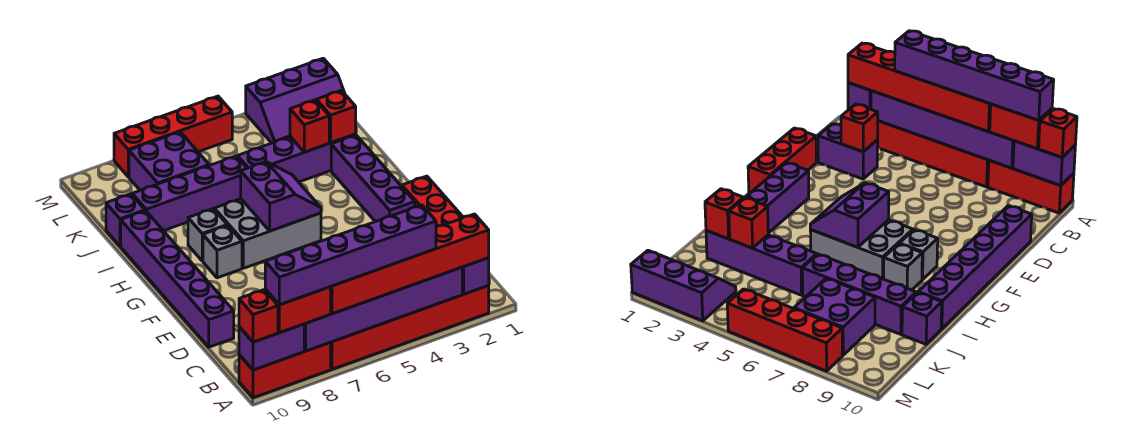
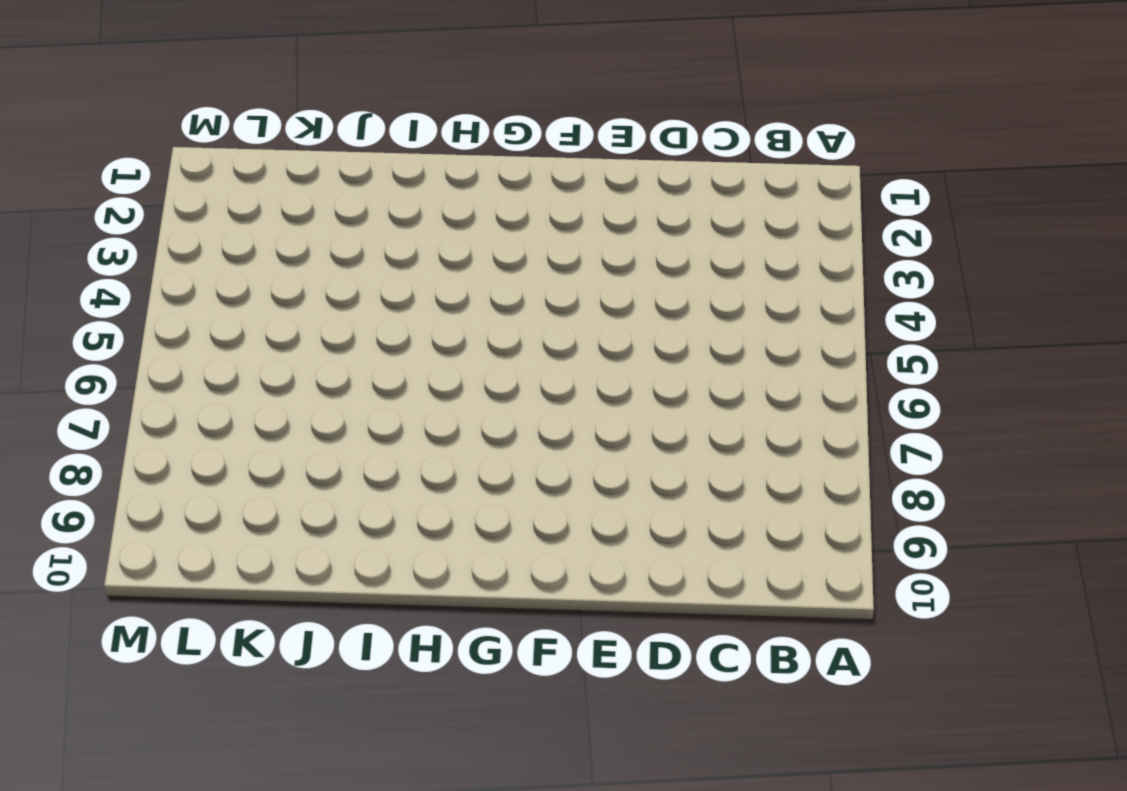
none -> red brick A2:A7 level 1
none -> red brick A8:A10 level 1
none -> purple brick C2:C3 level 1

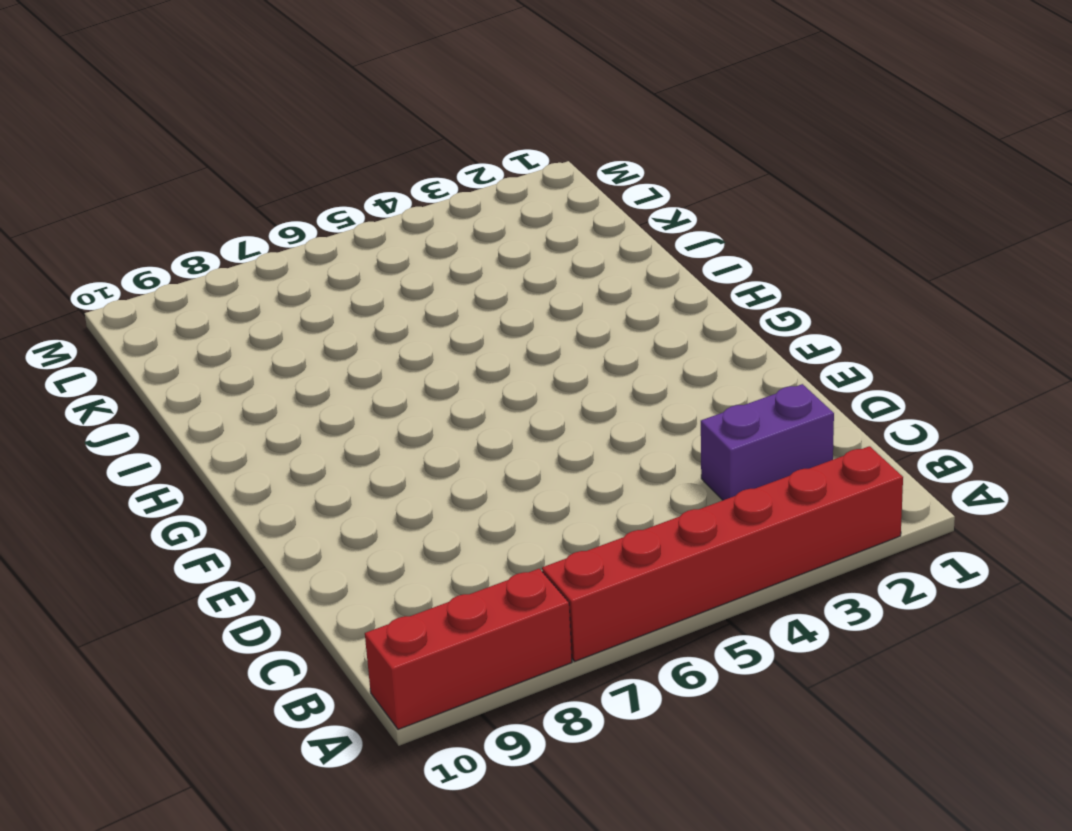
none -> red brick D1:F1 level 1
none -> purple brick D10:I10 level 1
none -> purple brick F2:I2 level 1

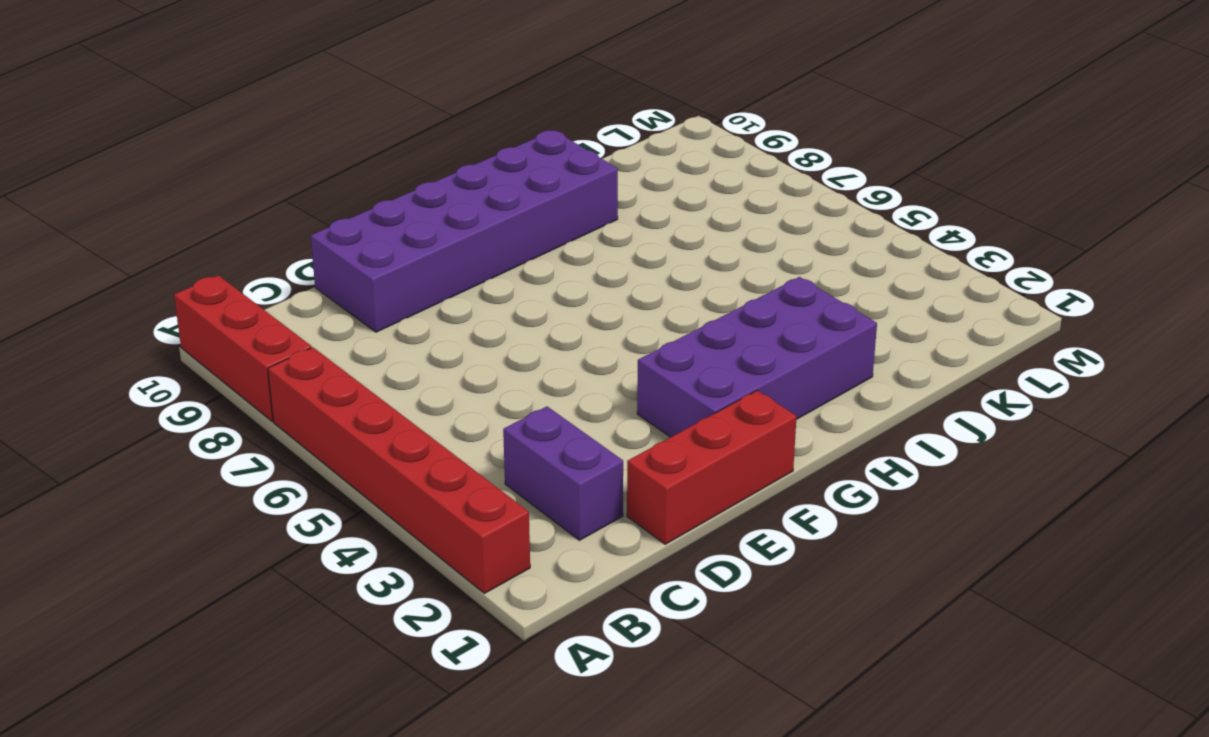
purple brick D9:I10 level 1 -> purple brick D10:I10 level 1
purple brick F2:I3 level 1 -> purple brick F2:I2 level 1
none -> grey brick G5:H7 level 1
none -> grey brick G8 level 1
none -> grey brick H8 level 1

